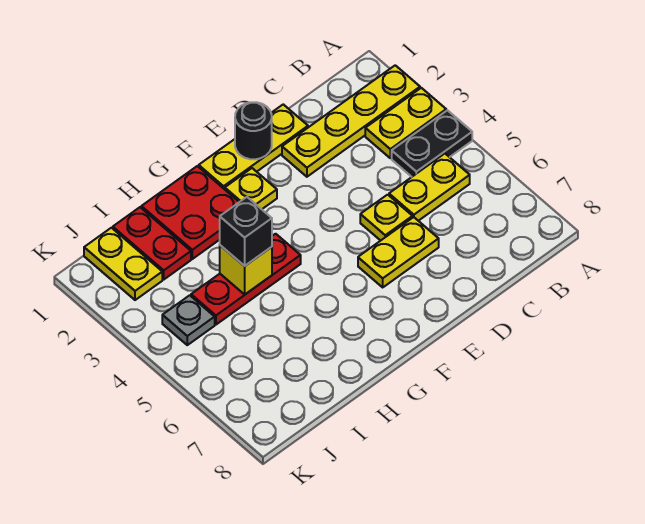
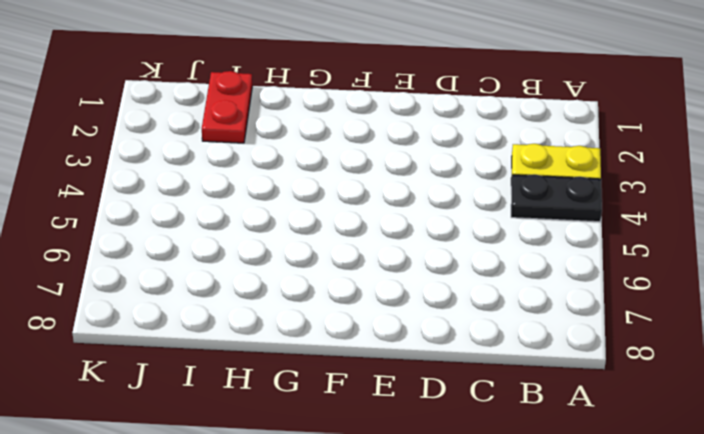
none -> yellow plate A2:D2 level 1
none -> yellow plate B5:C5 level 1
none -> yellow plate D1:F1 level 1

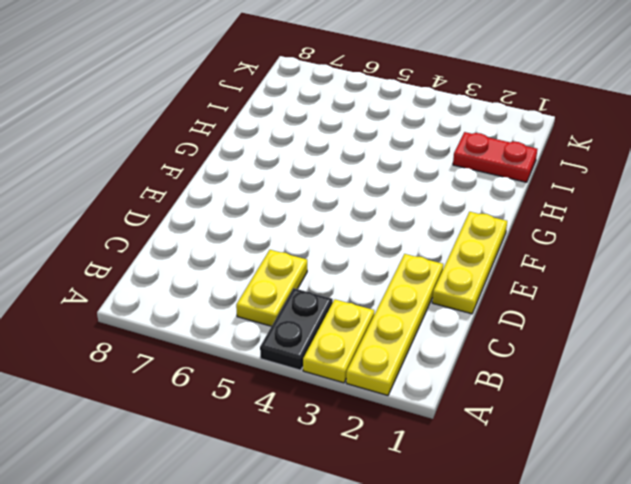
none -> yellow plate D5 level 1
none -> yellow plate D6:E6 level 1
none -> yellow plate F2 level 1

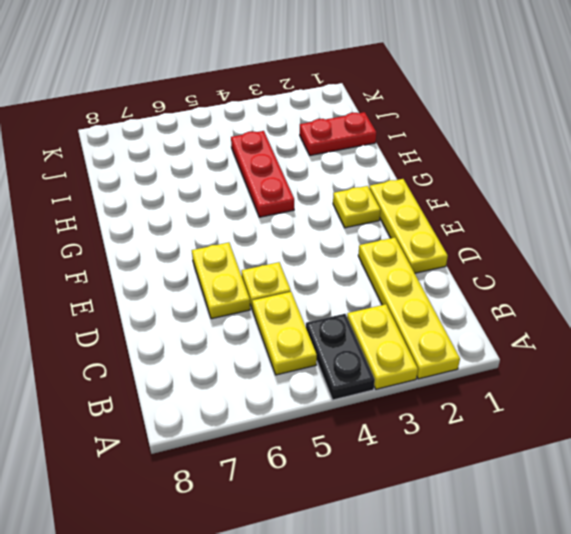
none -> red plate G1:H2 level 1
none -> yellow plate J1:J2 level 1
none -> grey plate J4 level 1

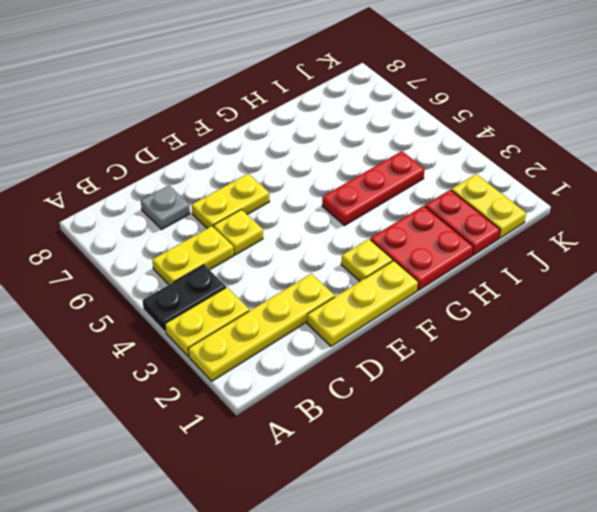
grey plate C7 level 1 -> grey plate J4 level 1
none -> black round brick E1 level 2
none -> yellow brick H4 level 2
none -> black brick H4 level 3

